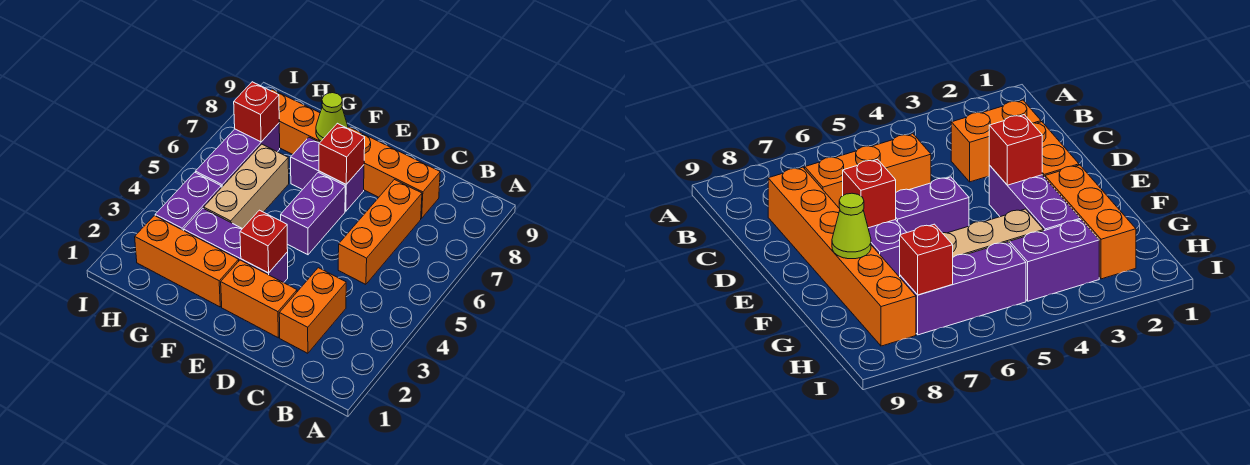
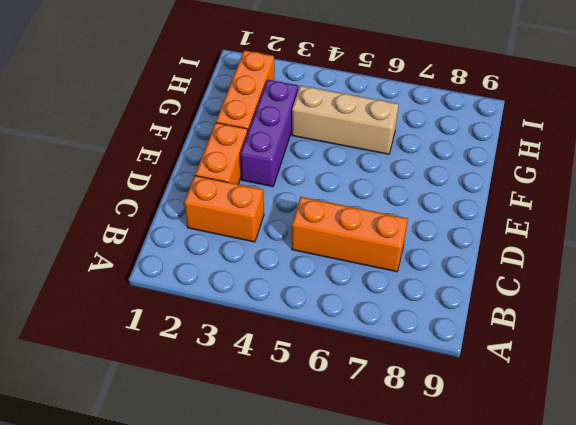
none -> orange brick C8:H8 level 1
none -> purple brick E5:E6 level 1
none -> purple brick E7:F7 level 1

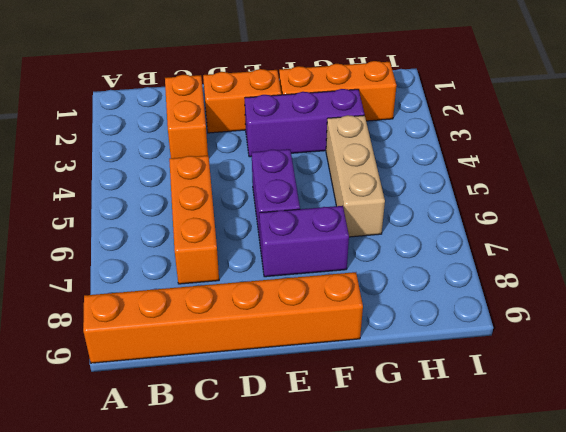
orange brick A9:F9 level 1 -> orange brick C8:H8 level 1
none -> purple brick H3:H4 level 1
none -> purple brick H5:H7 level 1
none -> red brick E3 level 2

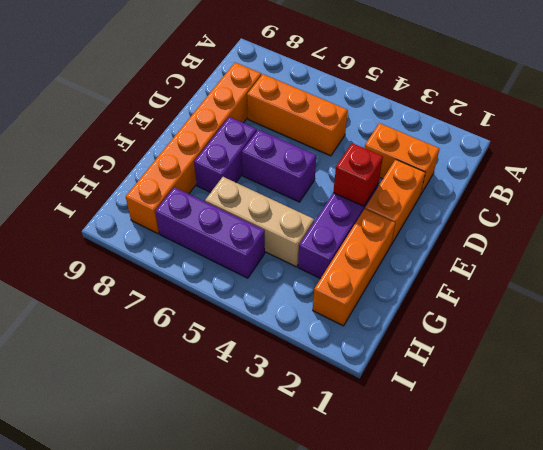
none -> purple brick H3:H4 level 1
none -> red brick E7 level 2
none -> lime cone F8 level 2

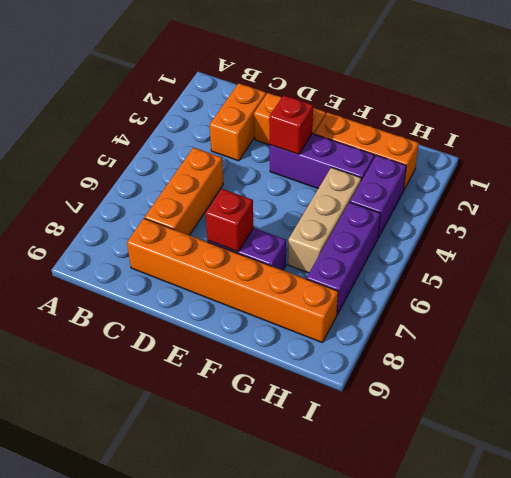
none -> purple brick E5:E6 level 1
none -> lime cone F8 level 2
none -> red brick H7 level 2

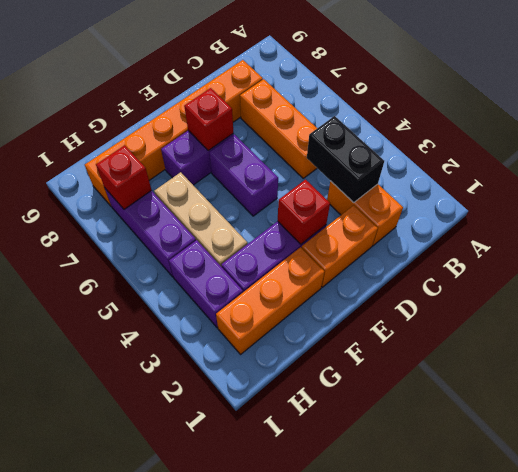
black brick C3:C4 level 2 -> none
none -> lime cone F8 level 2

